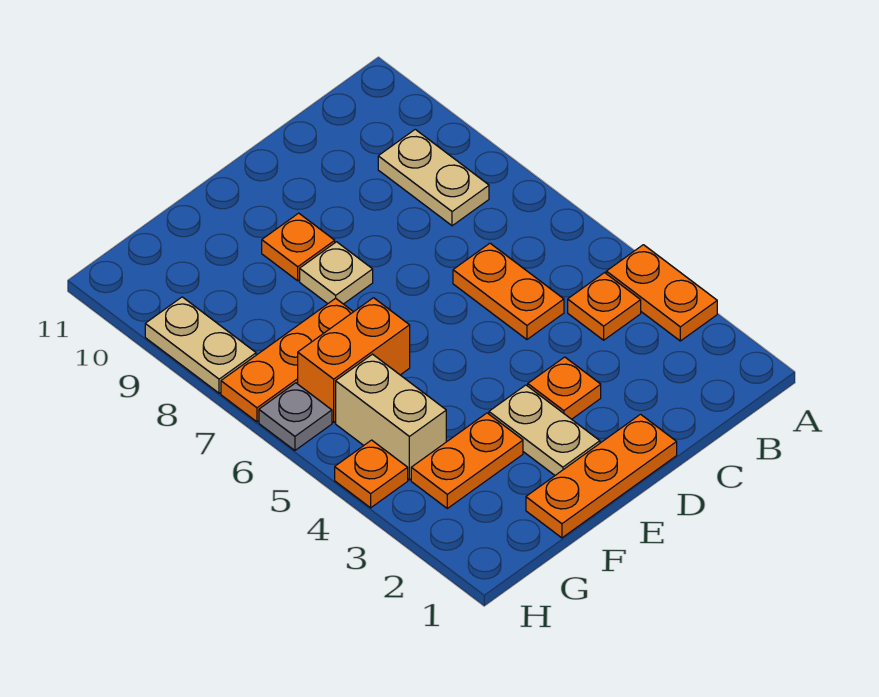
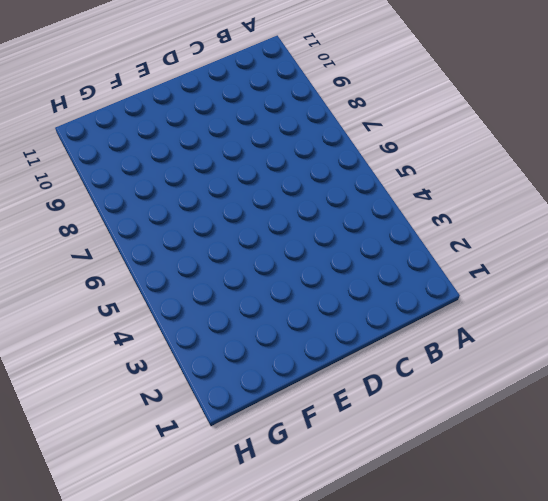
none -> orange plate A3:A4 level 1
none -> orange plate B4 level 1
none -> tan plate B8:B9 level 1

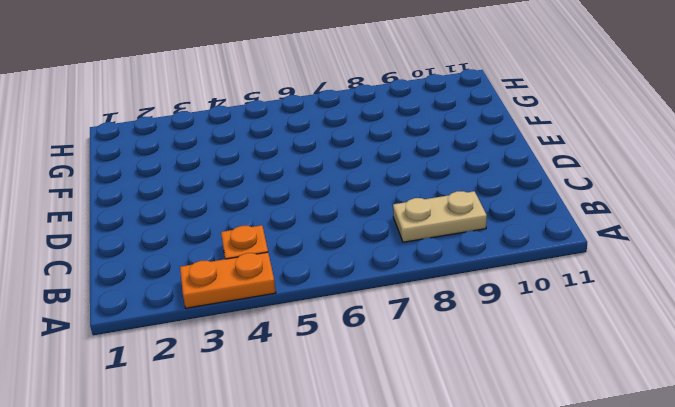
none -> orange plate C5:C6 level 1
none -> orange plate D1:F1 level 1
none -> orange plate D3 level 1

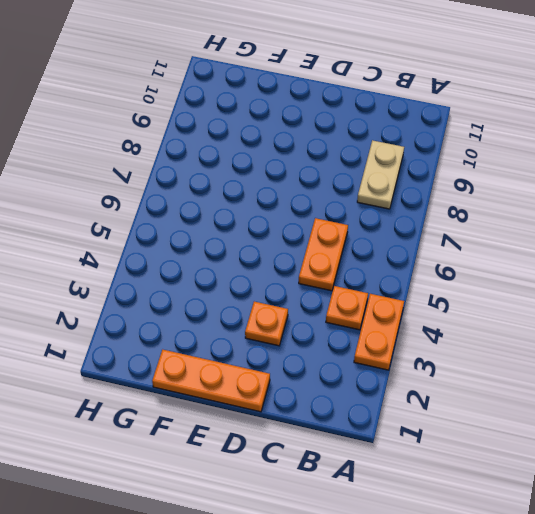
none -> tan plate E2:E3 level 1
none -> tan plate E8 level 1
none -> orange plate E9 level 1

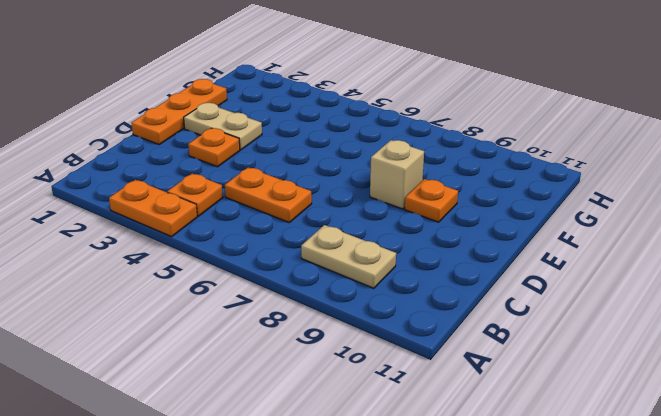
tan brick E8 level 1 -> tan plate E8 level 1
none -> orange plate F3:G3 level 1
none -> orange brick F6:G6 level 1
none -> orange plate F7:H7 level 1

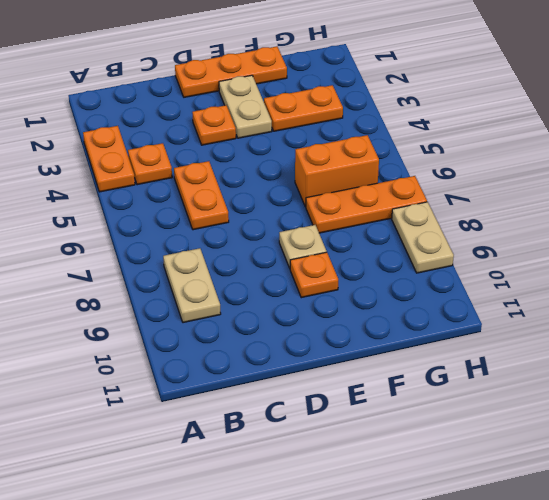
none -> tan brick G4:G5 level 1
none -> orange plate H4 level 1
none -> grey plate H6 level 1

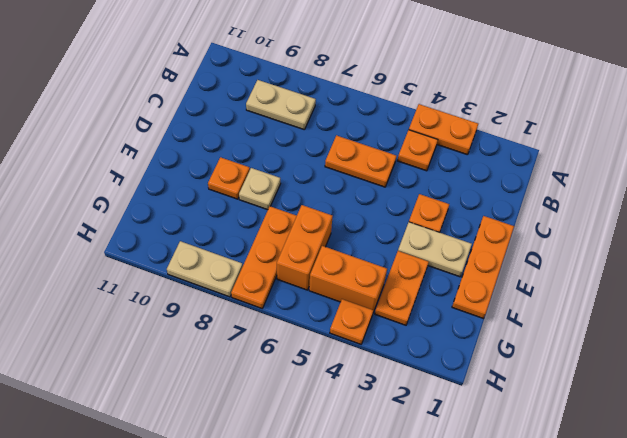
orange brick G4:G5 level 1 -> tan brick G4:G5 level 1
none -> grey plate H6 level 1

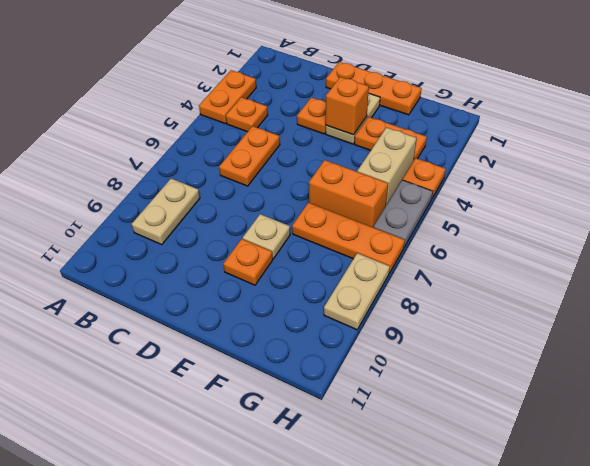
orange brick E3 level 2 -> none
grey plate H5:H6 level 1 -> grey plate H6 level 1

